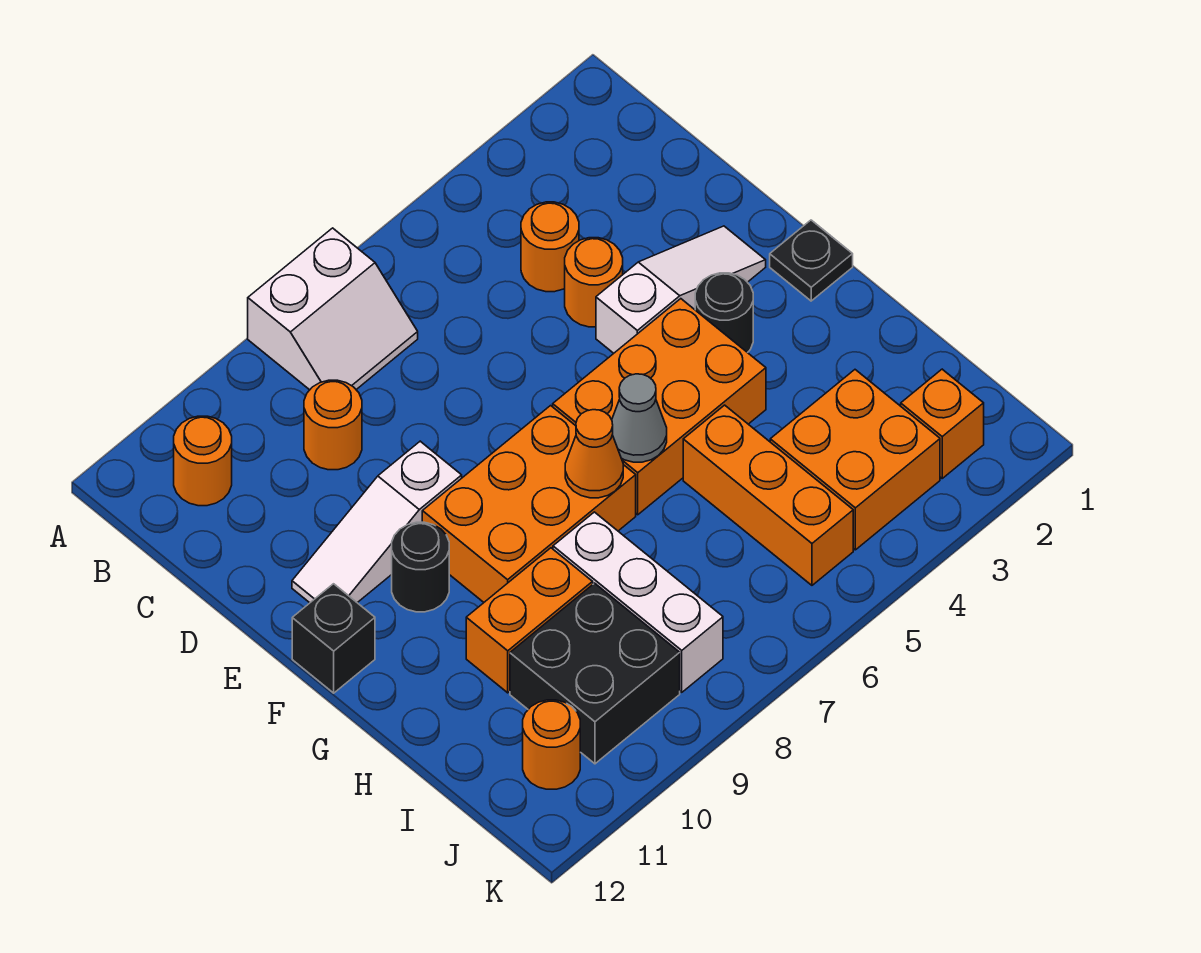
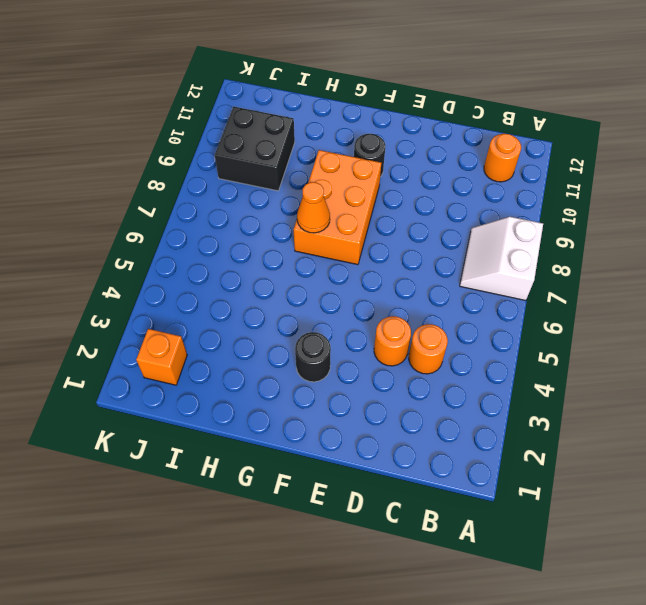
none -> orange round brick C9 level 1
none -> white slope E2:E4 level 1 top 4
none -> white slope E9:E11 level 1 top 9

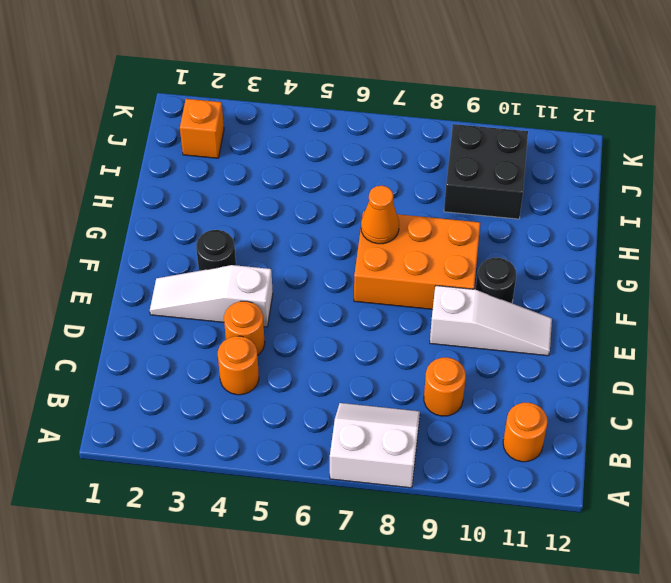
none -> black plate F1 level 1
none -> orange brick F4:G6 level 1
none -> black brick F12 level 1

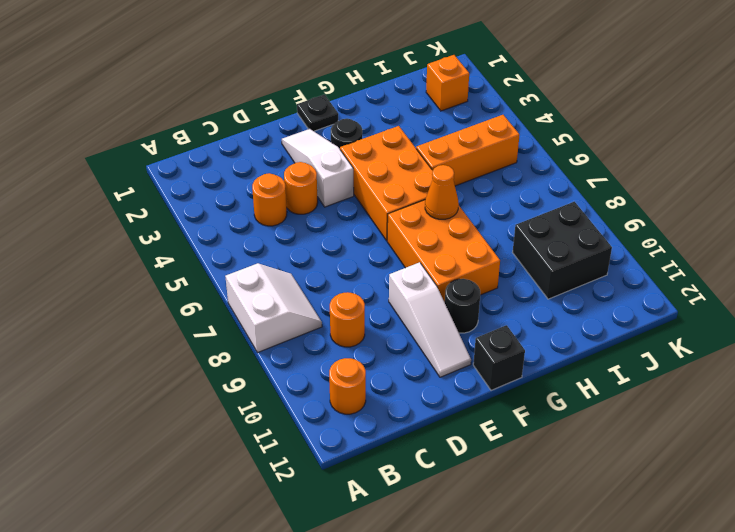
none -> white brick H8:J8 level 1
none -> orange brick H9:H10 level 1
none -> orange brick I3:J4 level 1

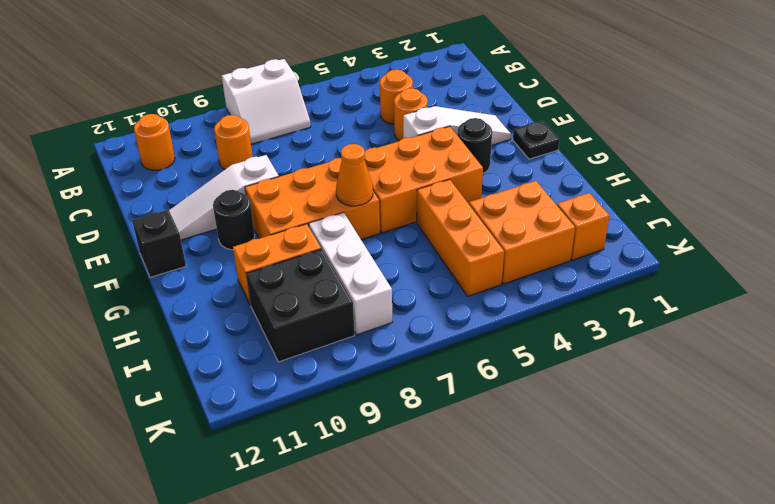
none -> orange round brick J11 level 1
none -> grey cone G6 level 2

